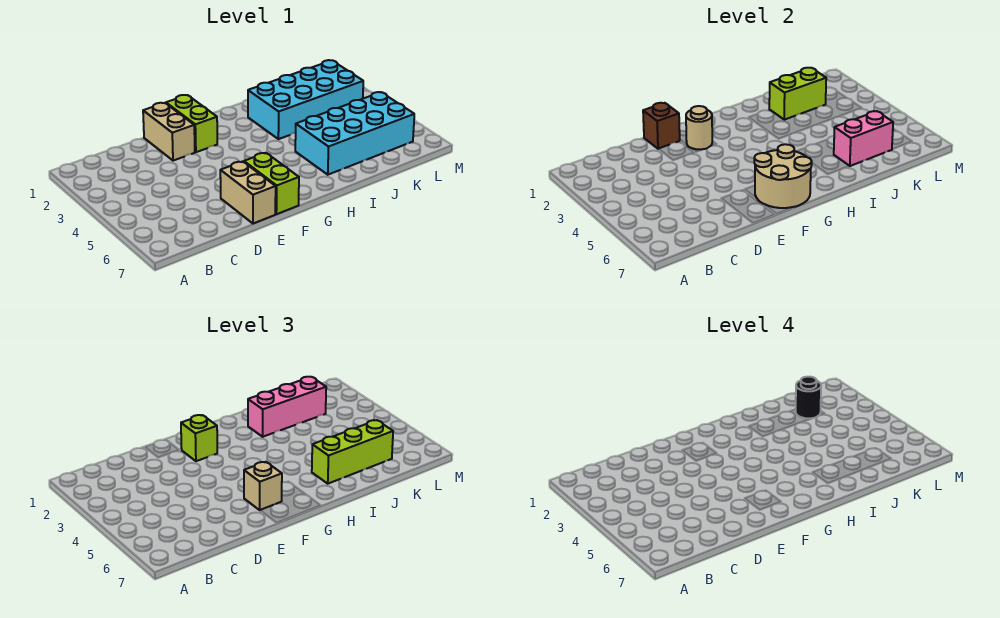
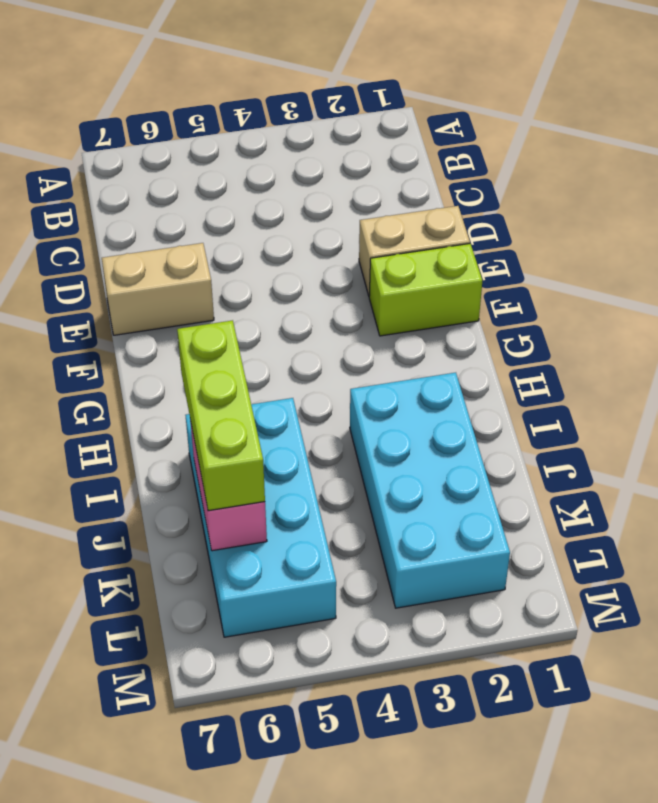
none -> lime brick F6:F7 level 1
none -> brown brick E1 level 2
none -> tan round brick F2 level 2

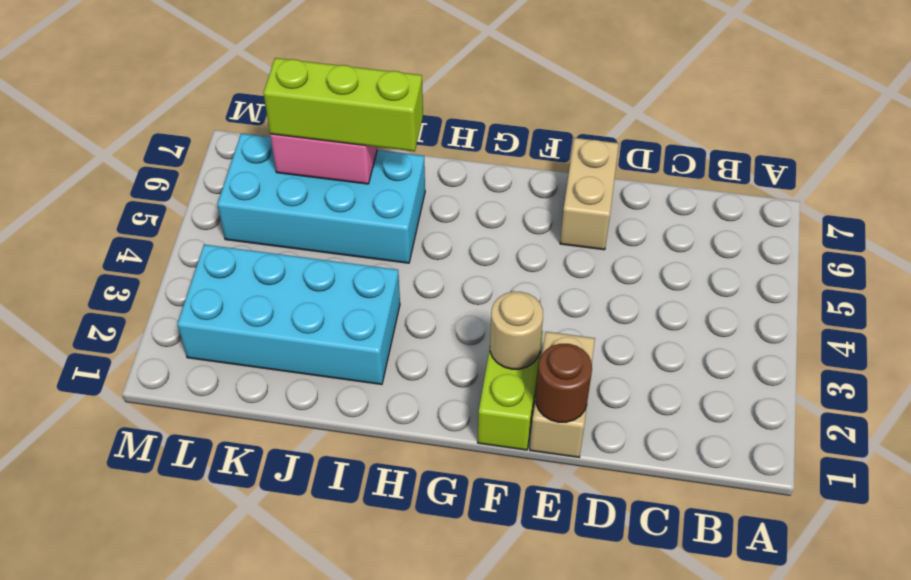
brown round brick E1 level 2 -> brown brick E1 level 2
none -> lime brick F6:F7 level 1
none -> tan round brick F6:G7 level 2
none -> lime brick J2:K2 level 2

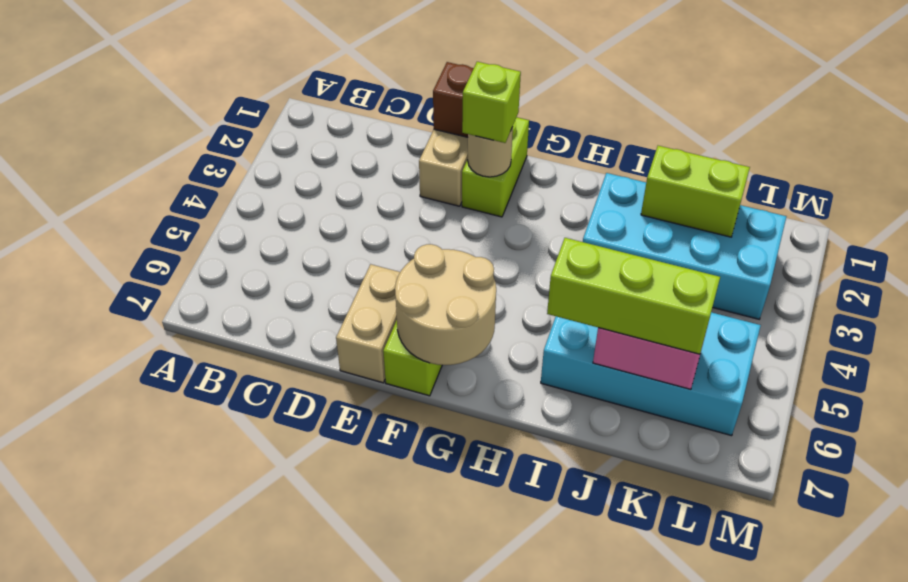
none -> tan brick F6 level 3
none -> pink brick I2:K2 level 3
none -> black round brick K2 level 4

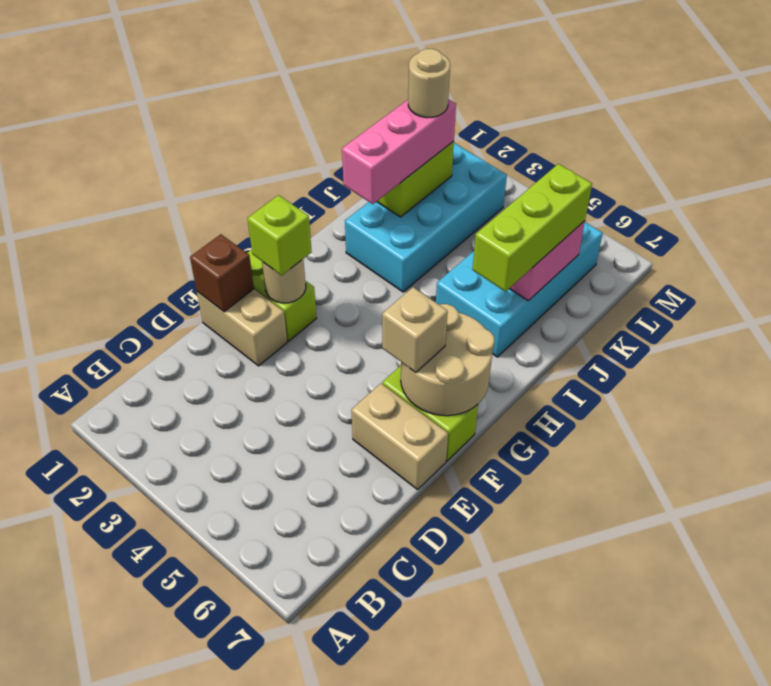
tan round brick K2 level 4 -> black round brick K2 level 4

